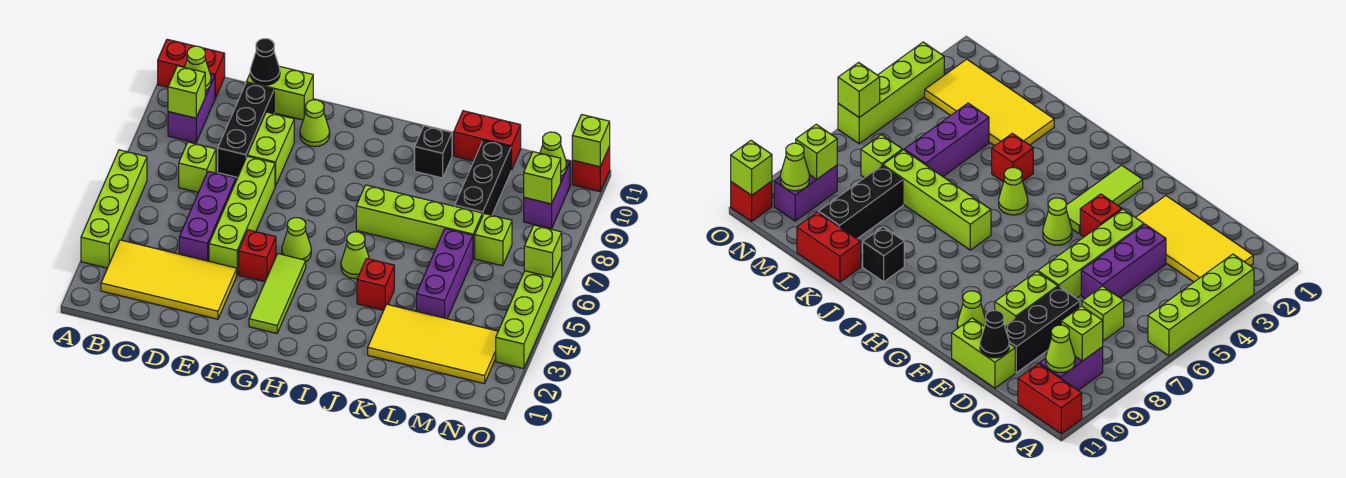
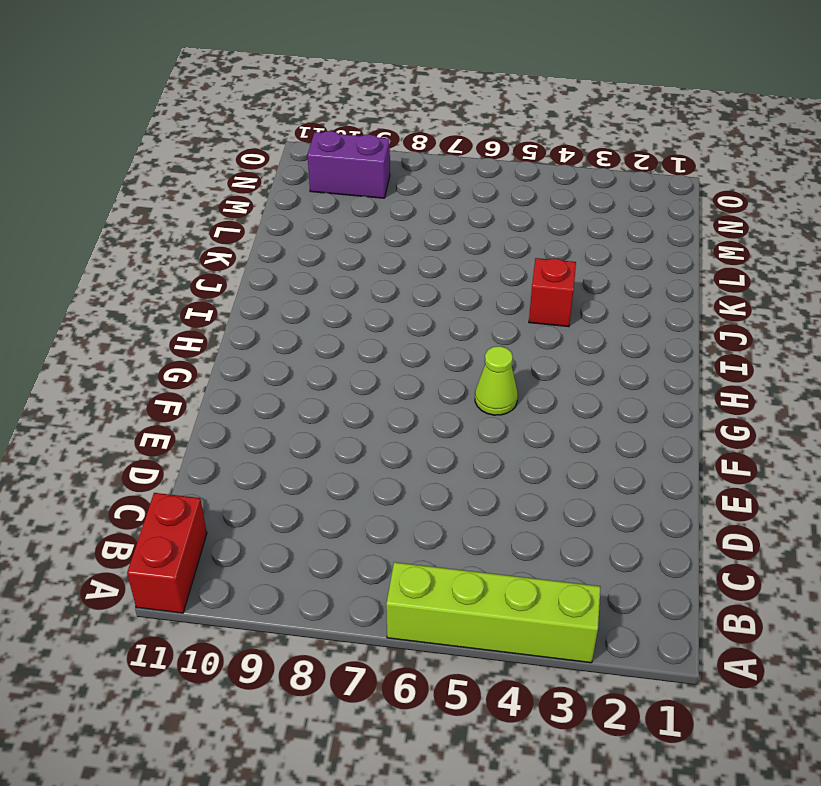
none -> yellow tile B2:E3 level 1
none -> purple brick B9:B10 level 1
none -> lime brick C7 level 1
none -> purple brick D4:D6 level 1

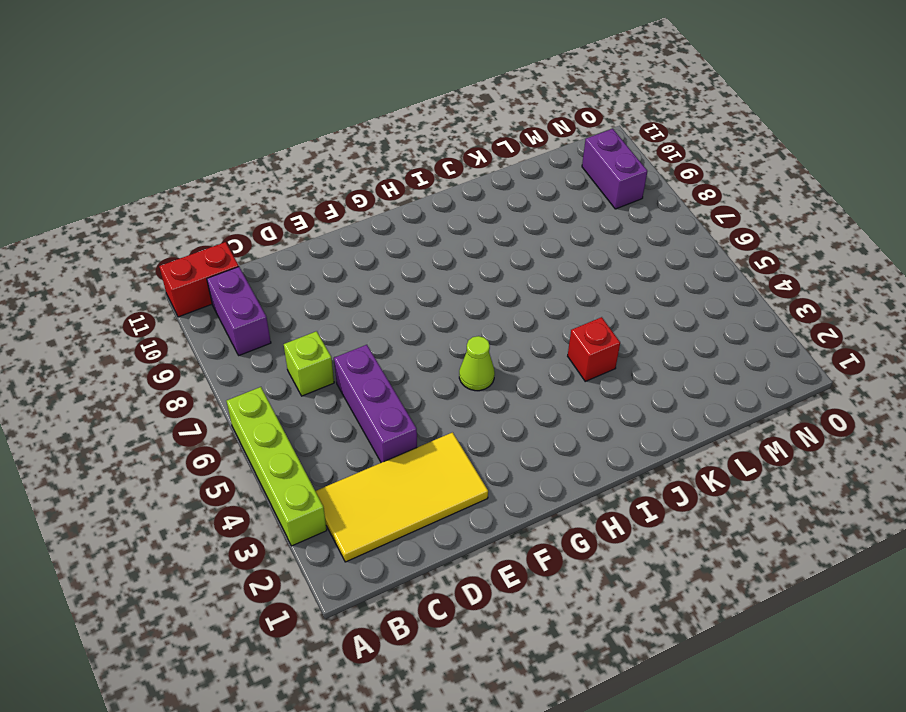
none -> black brick D8:D10 level 1
none -> lime brick D11:E11 level 1
none -> lime brick E4:E7 level 1
none -> lime brick E8:E9 level 1

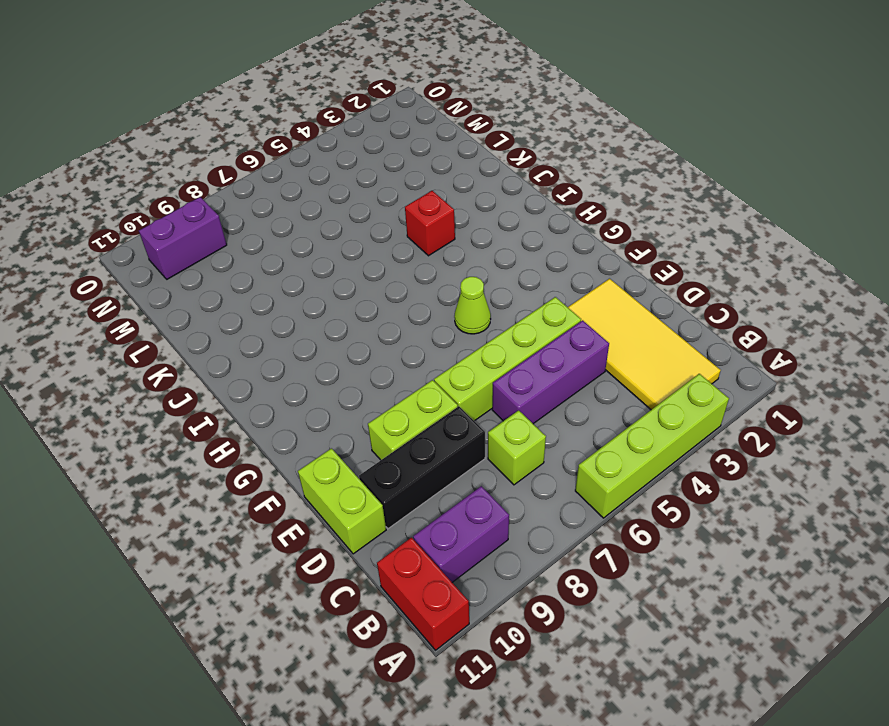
none -> red brick F4 level 1
none -> lime cone F10 level 1
none -> lime tile G2:G4 level 1
none -> lime cone I5 level 1

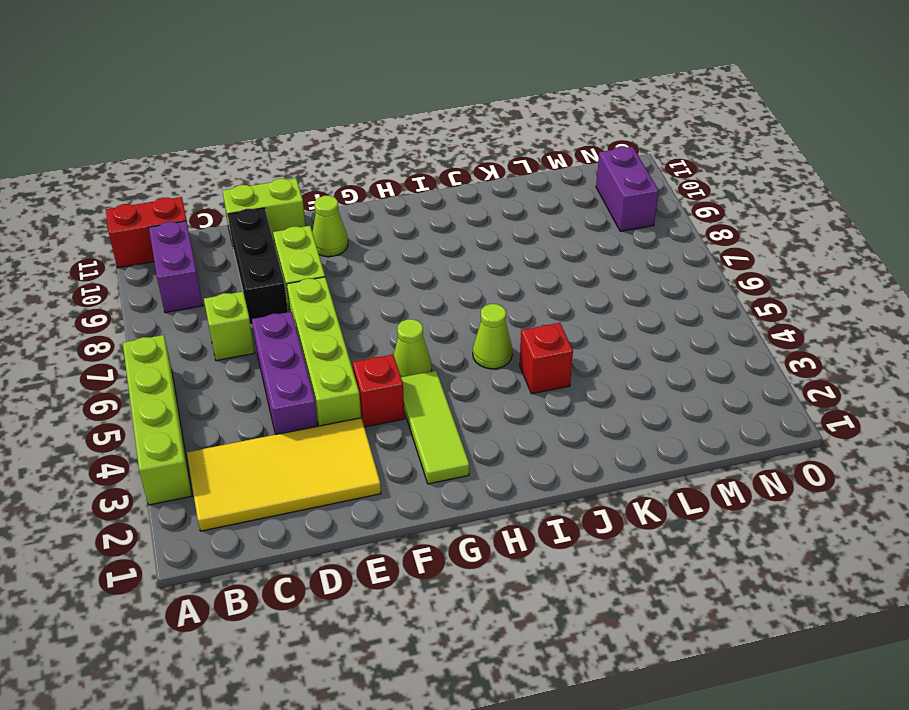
none -> lime brick I7:L7 level 1
none -> black brick J10 level 1
none -> yellow tile K2:N3 level 1
none -> red brick K11:L11 level 1

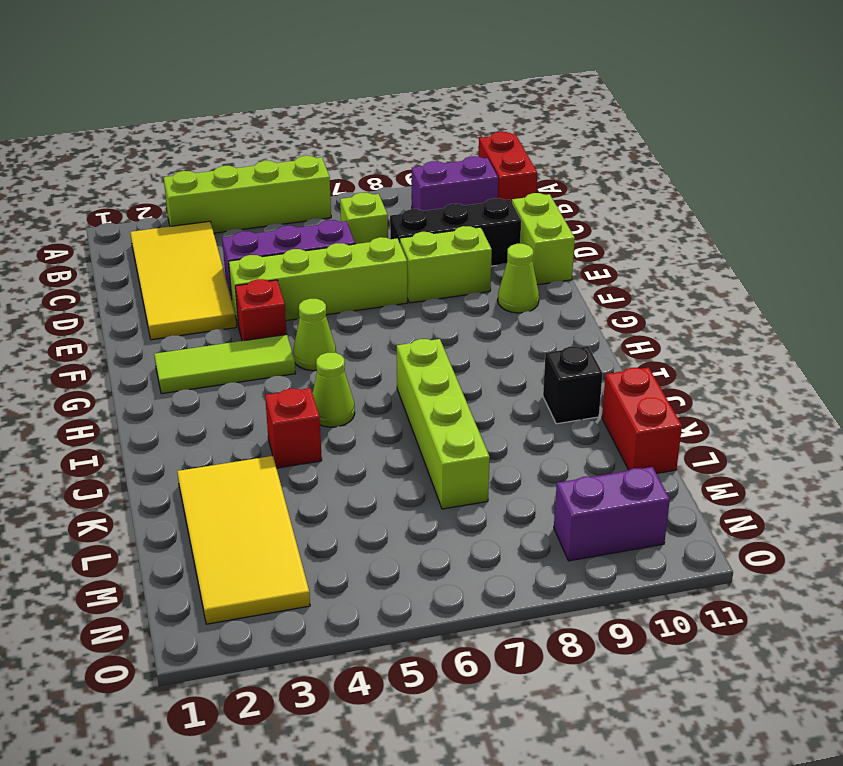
none -> purple brick L4:L6 level 1
none -> black brick L8:L10 level 1
none -> lime brick M7 level 1
none -> lime brick O3:O6 level 1

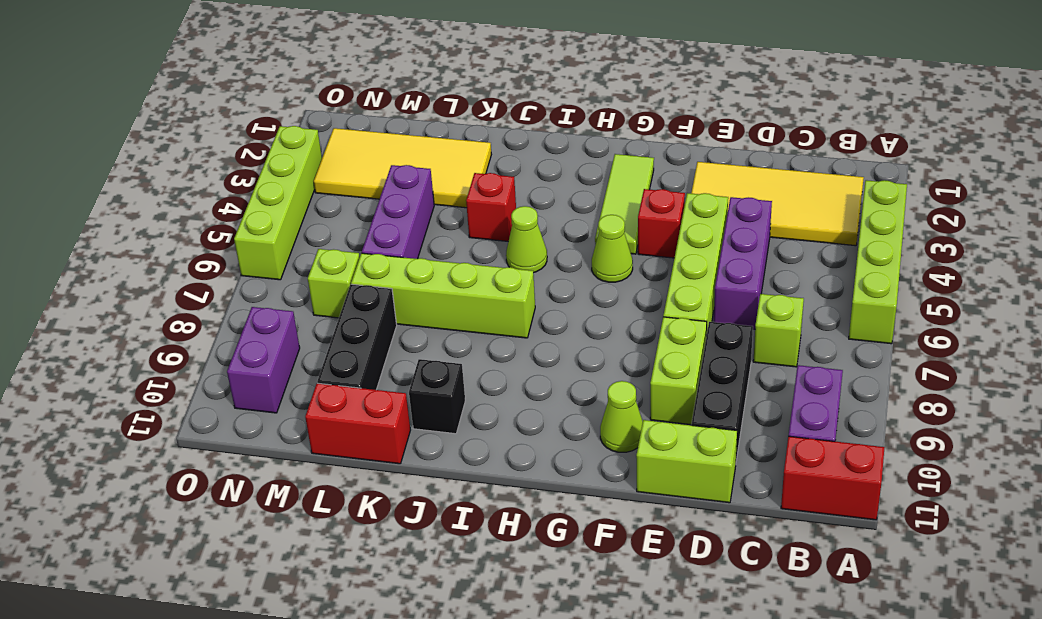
none -> red brick O11 level 1
none -> lime brick B9 level 2
none -> lime cone B10 level 2
none -> black cone D11 level 2

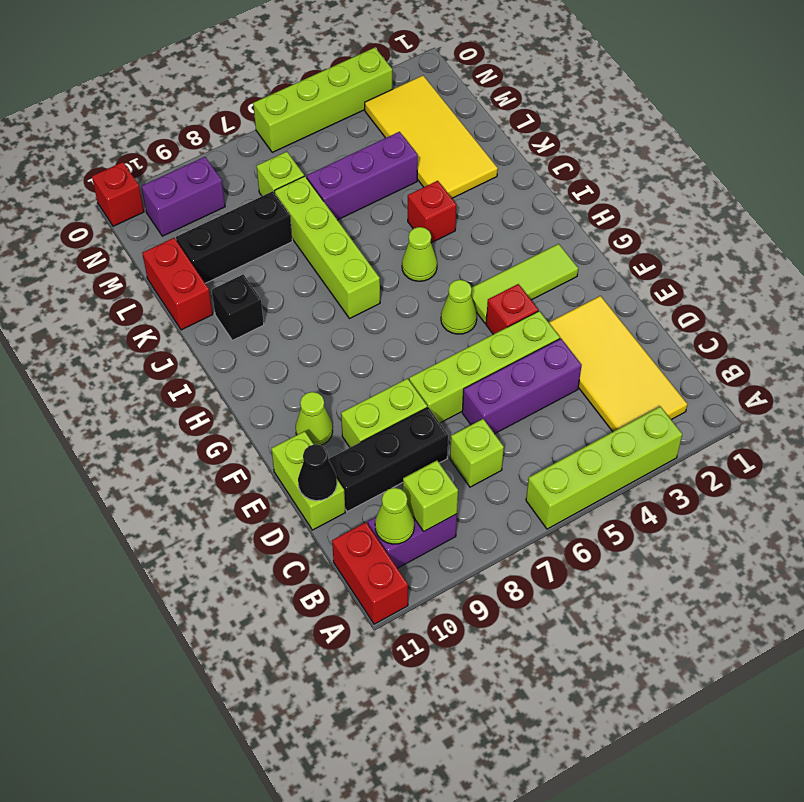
none -> lime brick N9 level 2
none -> lime cone N10 level 2
none -> lime brick O6 level 2
none -> lime brick O11 level 2

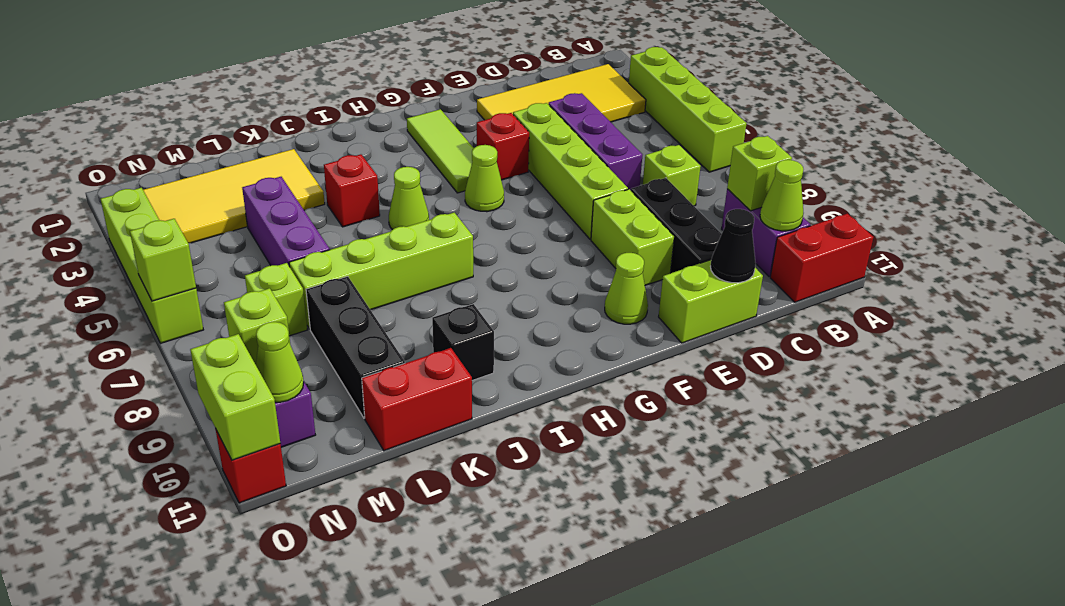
lime brick O10:O11 level 2 -> lime brick O11 level 2

